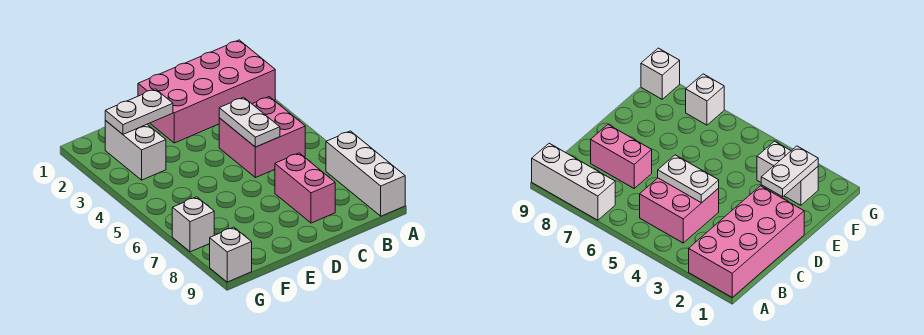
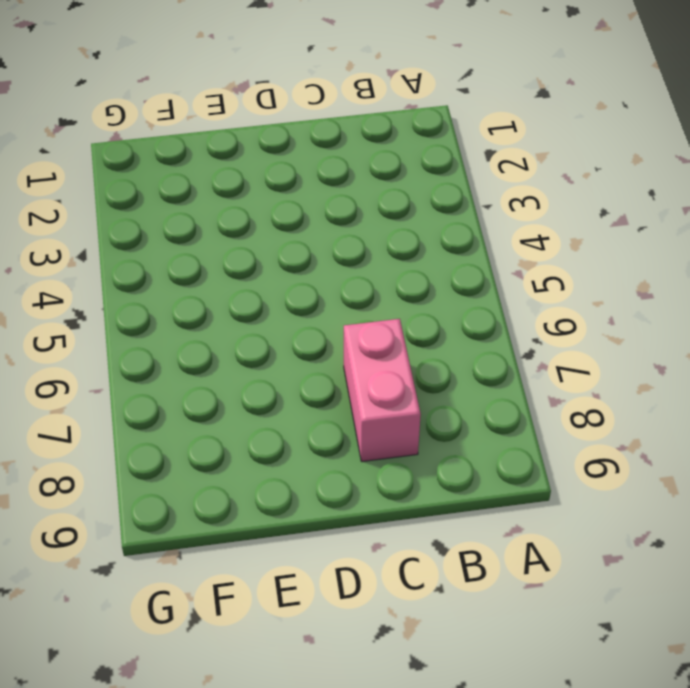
none -> pink brick A1:D2 level 1
none -> white brick A7:A9 level 1

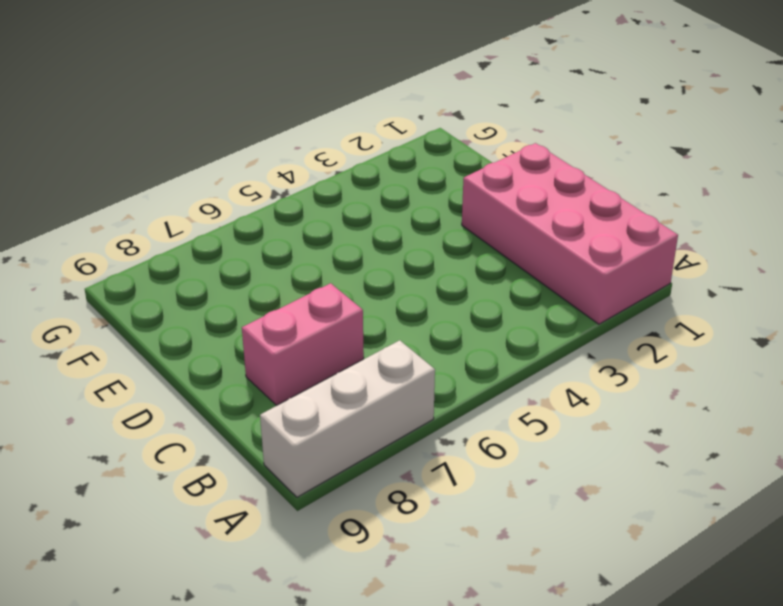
none -> pink brick B4:C5 level 1
none -> white brick F2:F3 level 1

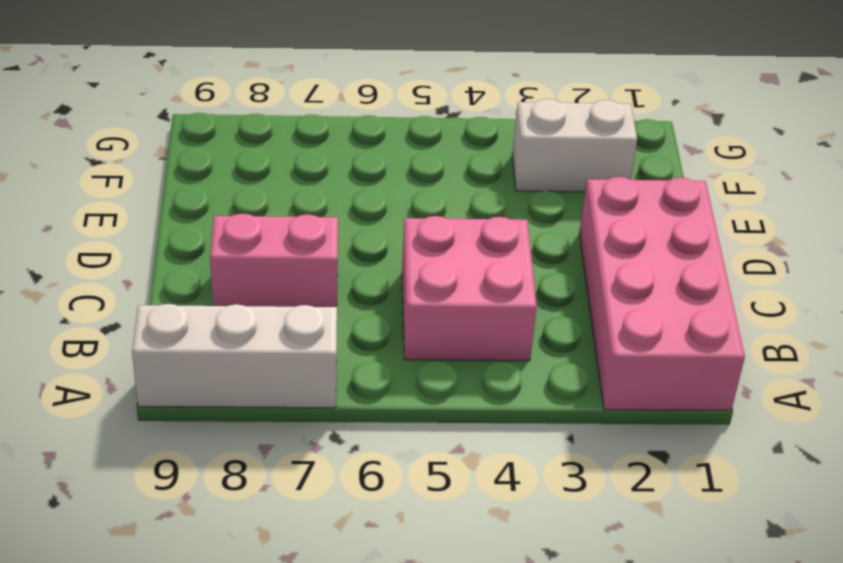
none -> white brick G7 level 1
none -> white brick G9 level 1

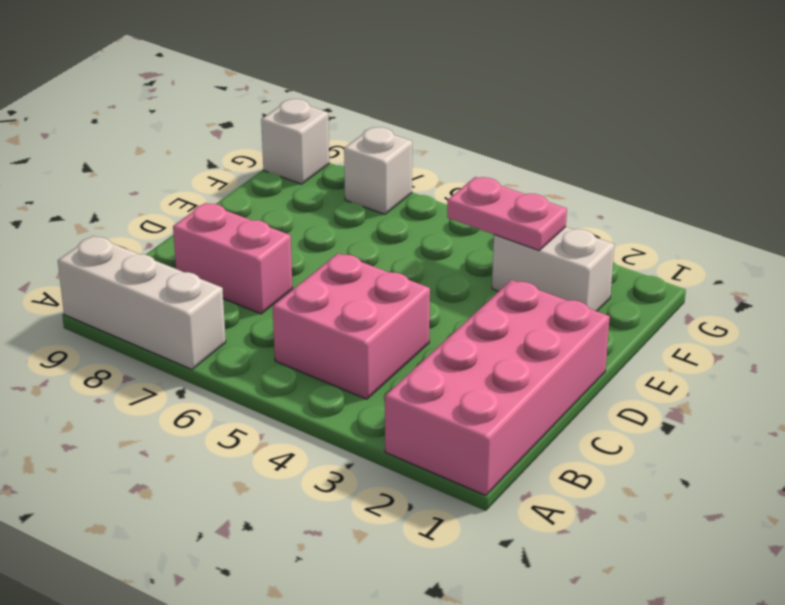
pink plate F3:F4 level 2 -> none
none -> white plate C4:C5 level 2
none -> white plate E2:F2 level 2

